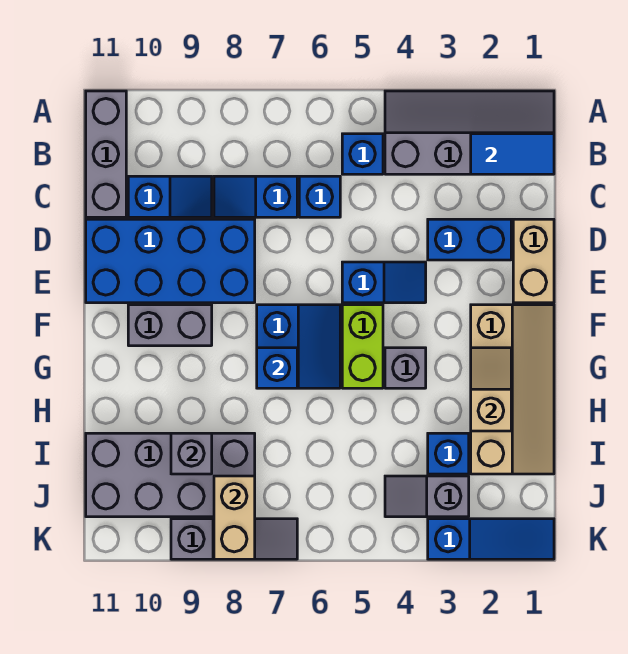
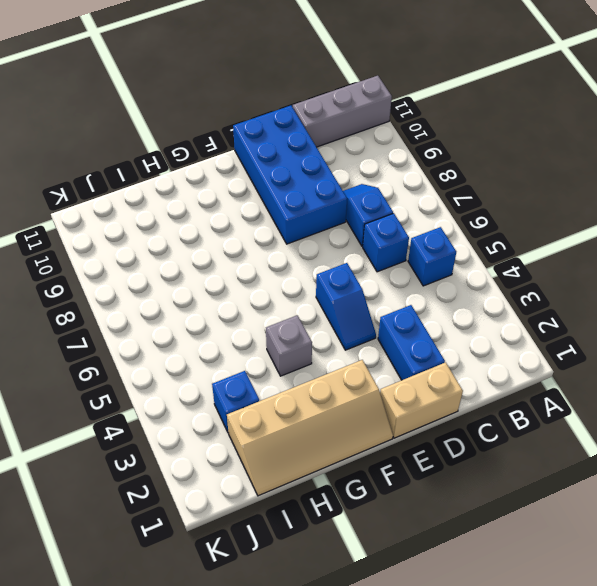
none -> grey slope A1:B4 level 1 top B
none -> blue slope C9:C10 level 1 top 10
none -> lime brick F5:G5 level 1

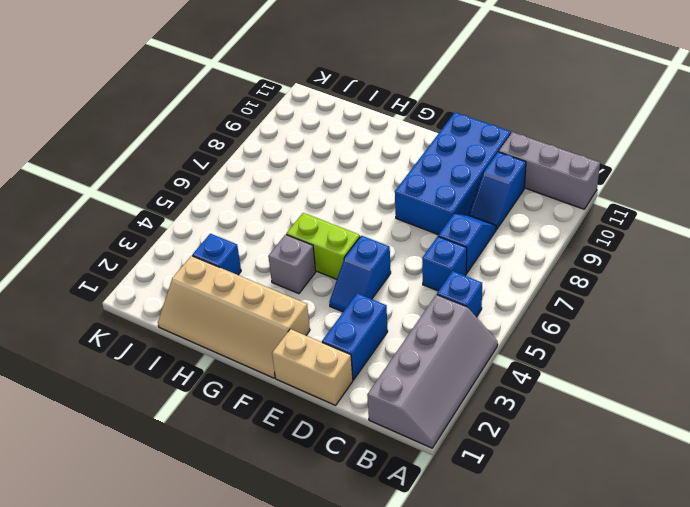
none -> blue slope F6:G7 level 1 top 7
none -> grey brick F9:F10 level 1
none -> grey brick I8:J11 level 1

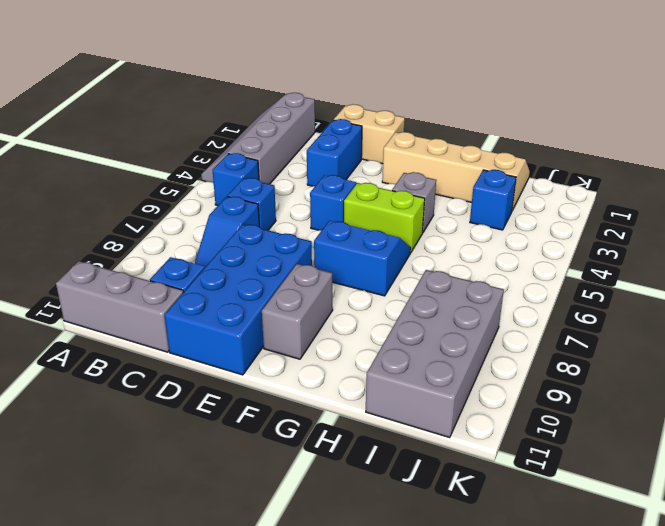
none -> grey slope J3:J4 level 1 top 3
none -> blue slope K1:K3 level 1 top 3
none -> grey slope K7:K9 level 1 top 9

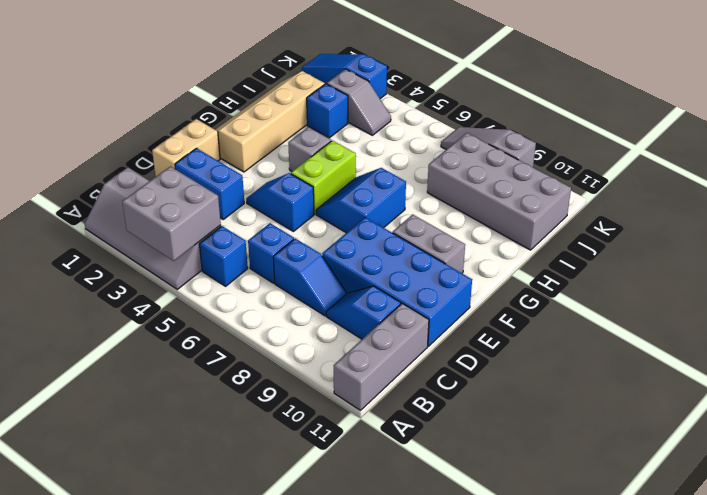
grey brick A3:B4 level 2 -> none
none -> blue tile B1:B2 level 2
none -> tan slope G2:H2 level 2 top H
none -> blue brick G7 level 2

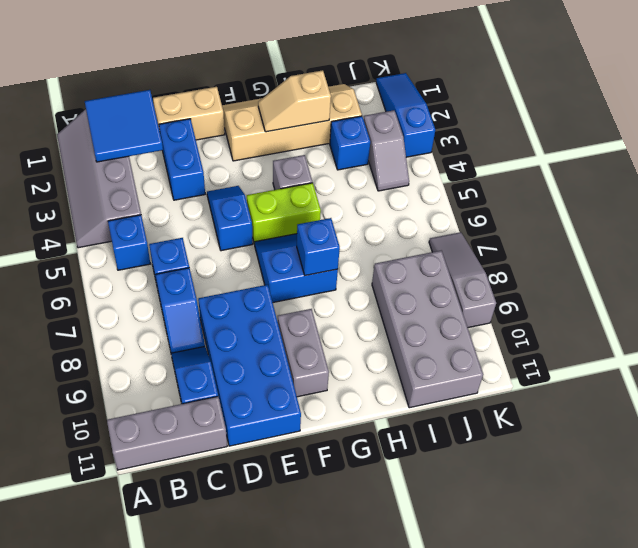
blue tile B1:C2 level 2 -> blue tile B1:B2 level 2
none -> grey brick I9 level 2
none -> tan brick J8:K8 level 2

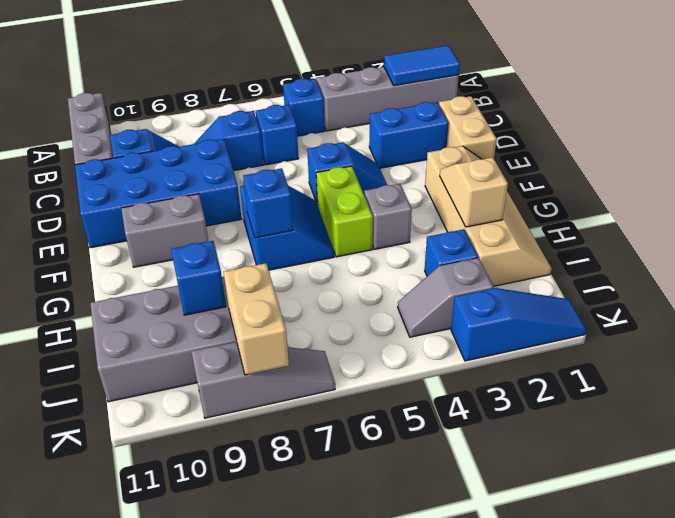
blue brick I9 level 2 -> grey brick I9 level 2

